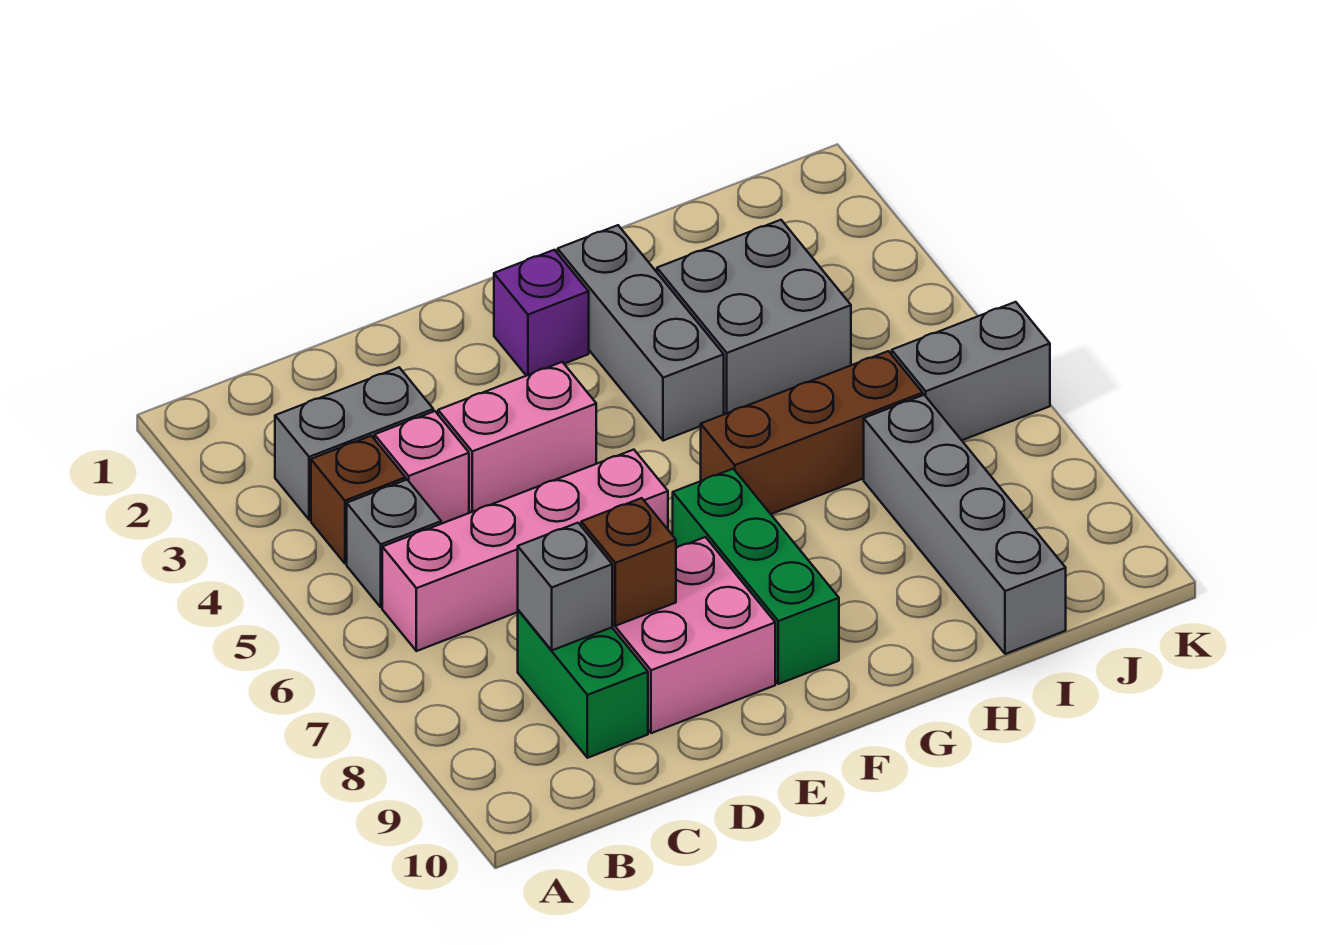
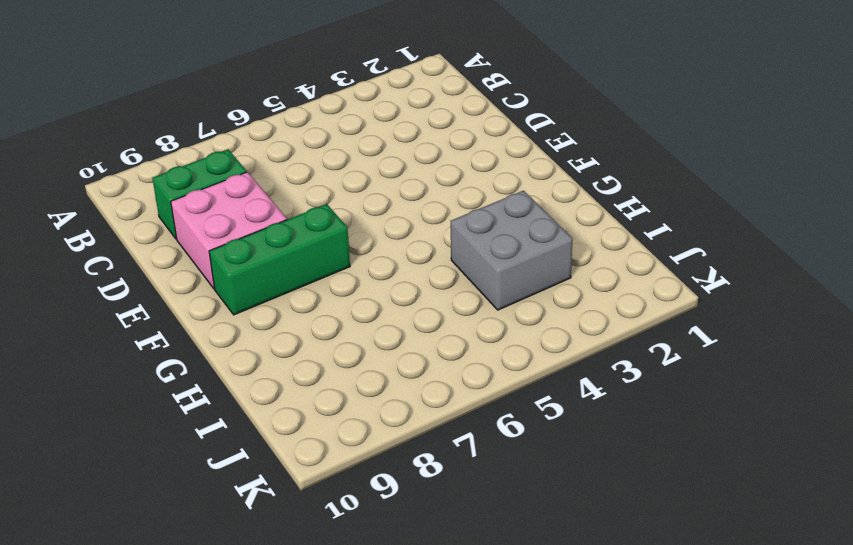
none -> grey brick B3:C3 level 1
none -> brown brick B4 level 1
none -> grey brick B5 level 1

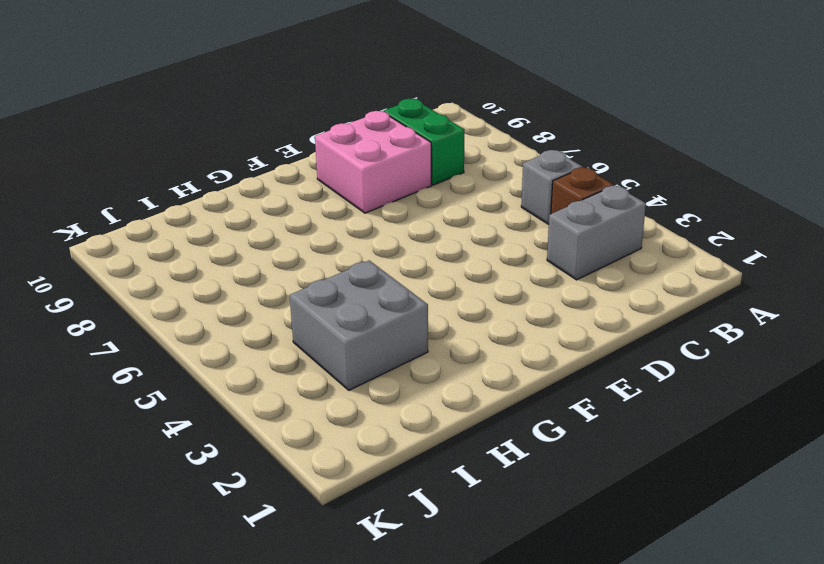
none -> pink brick B6:E6 level 1
none -> pink brick C4 level 1
none -> pink brick D4:E4 level 1

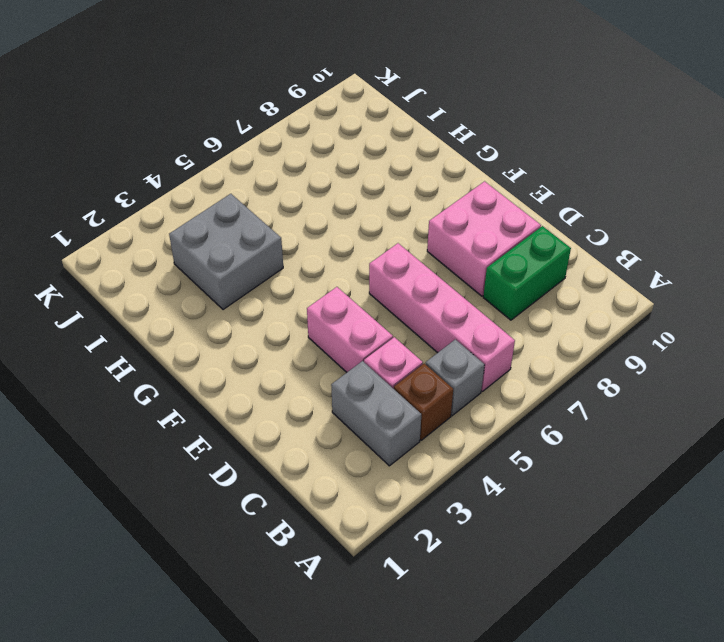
none -> purple brick F2 level 1
none -> green brick F7:F9 level 1
none -> grey brick G2:G4 level 1

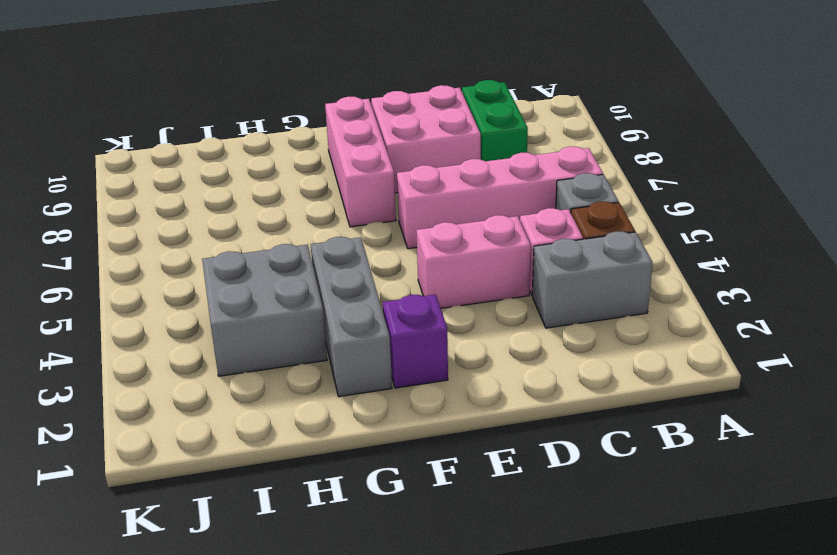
pink brick F7:F9 level 1 -> green brick F7:F9 level 1
none -> brown brick G6:I6 level 1
none -> grey brick I7:I10 level 1
none -> grey brick J6:K6 level 1

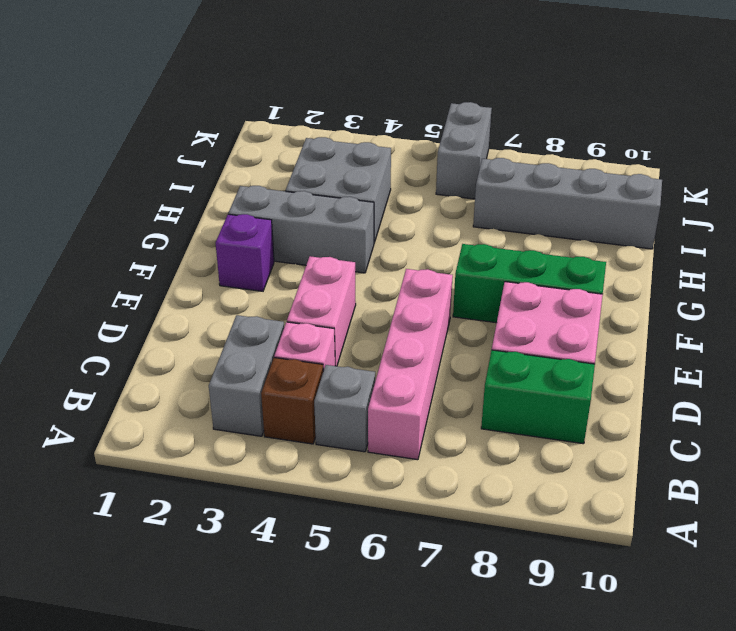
none -> brown brick G6:I6 level 1
none -> grey brick C8 level 2
none -> brown brick D8 level 2

